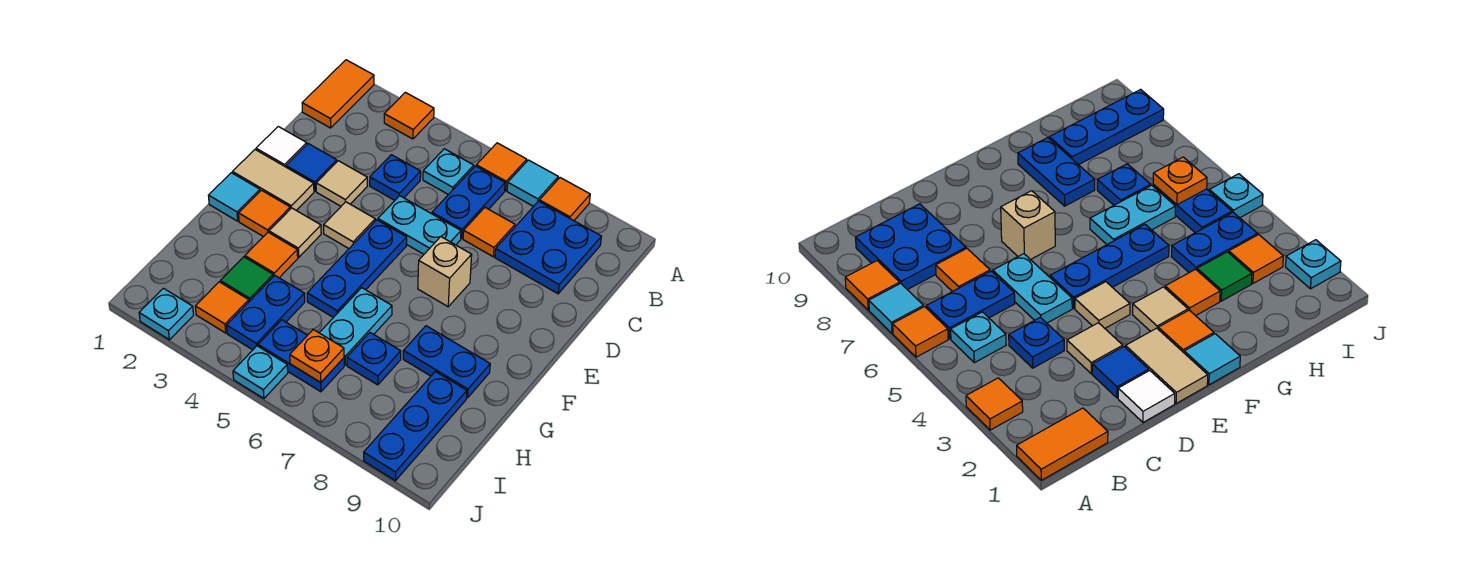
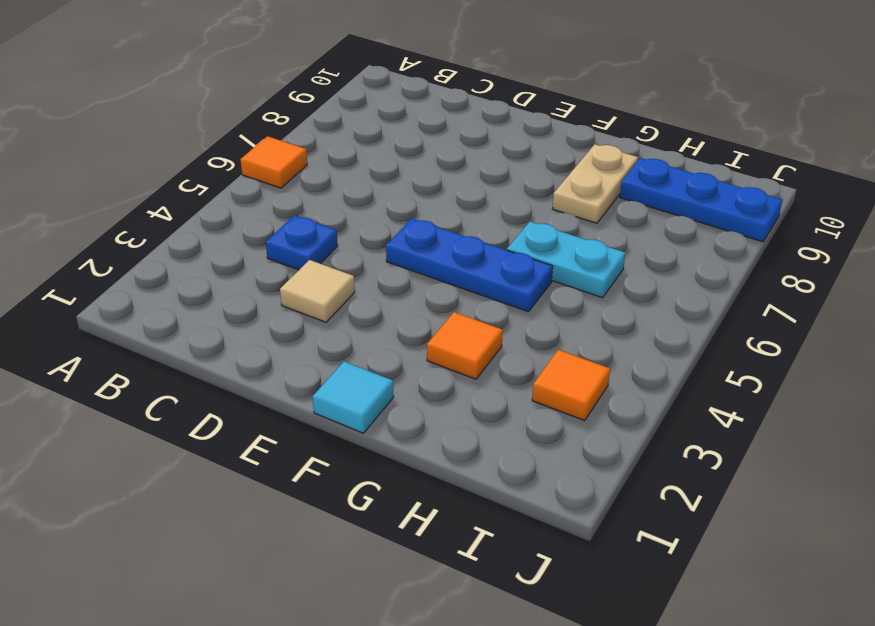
tan plate G8:G9 level 1 -> blue plate G8:G9 level 1
none -> orange tile A1:B1 level 1
none -> orange tile A3 level 1
none -> cyan tile A7 level 1
none -> orange tile A8 level 1

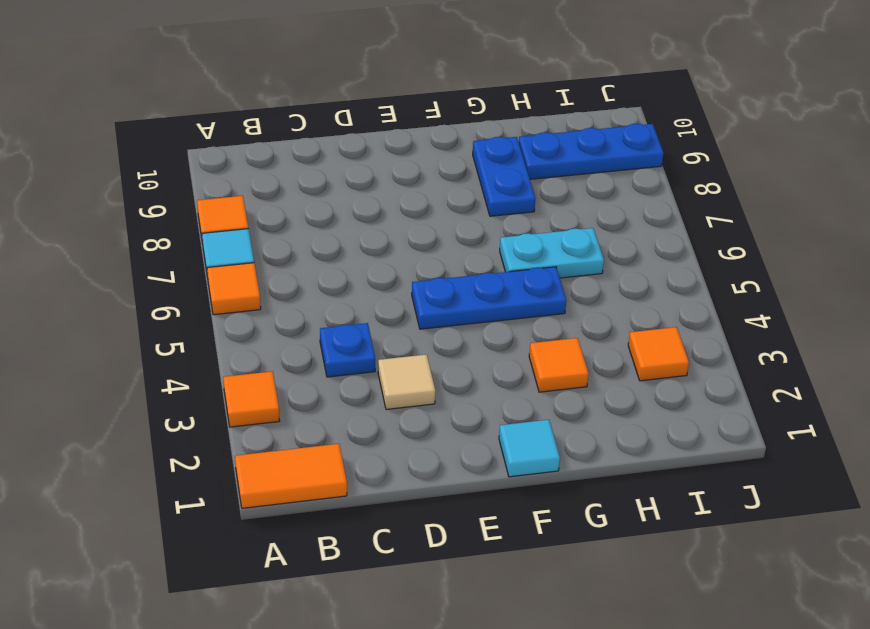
none -> cyan plate B5 level 1
none -> blue plate B6:C6 level 1
none -> blue plate B8:C9 level 1
none -> orange tile C7 level 1

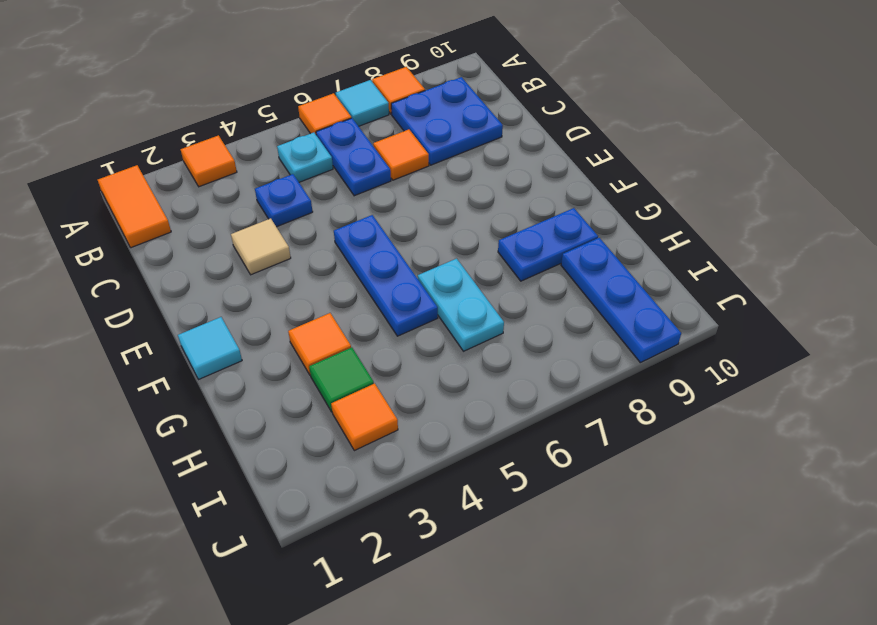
none -> white tile D1 level 1
none -> blue tile D2 level 1
none -> cyan plate D5:D6 level 1
none -> tan tile E1:E2 level 1

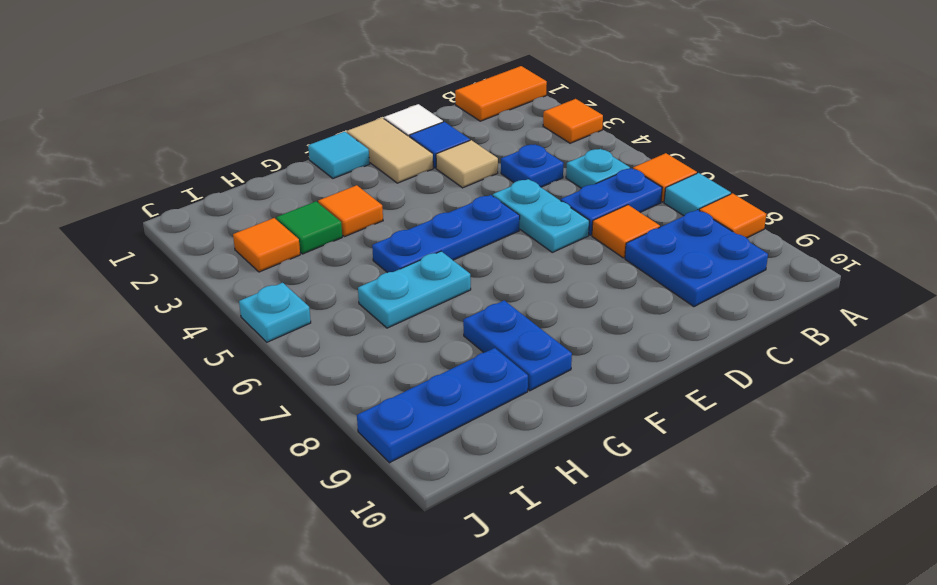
none -> tan tile E4 level 1
none -> tan brick E7 level 1
none -> orange tile F2 level 1
none -> tan tile F3 level 1

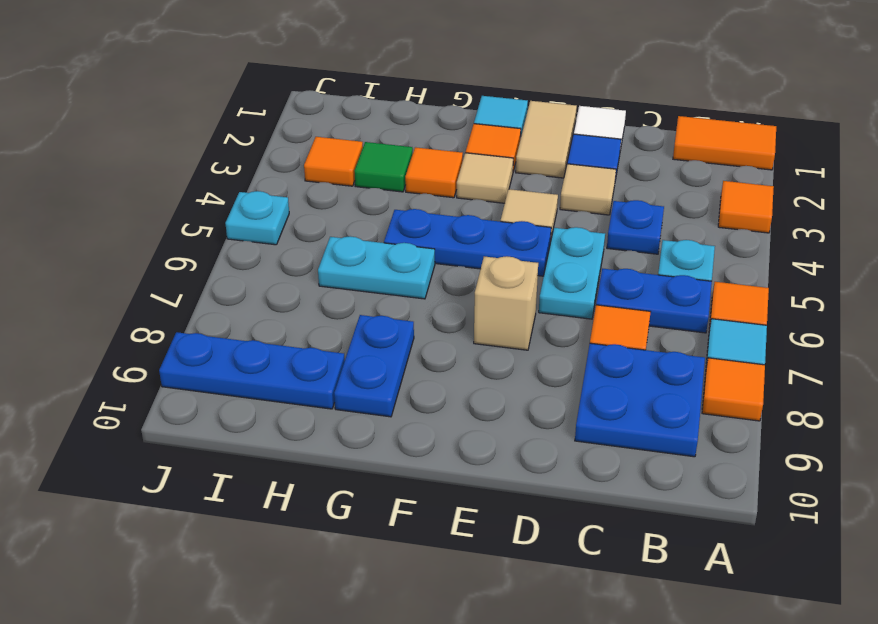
none -> blue plate H4:I4 level 1
none -> blue plate H7 level 1
none -> blue plate I5:I6 level 1
none -> cyan plate J2 level 1

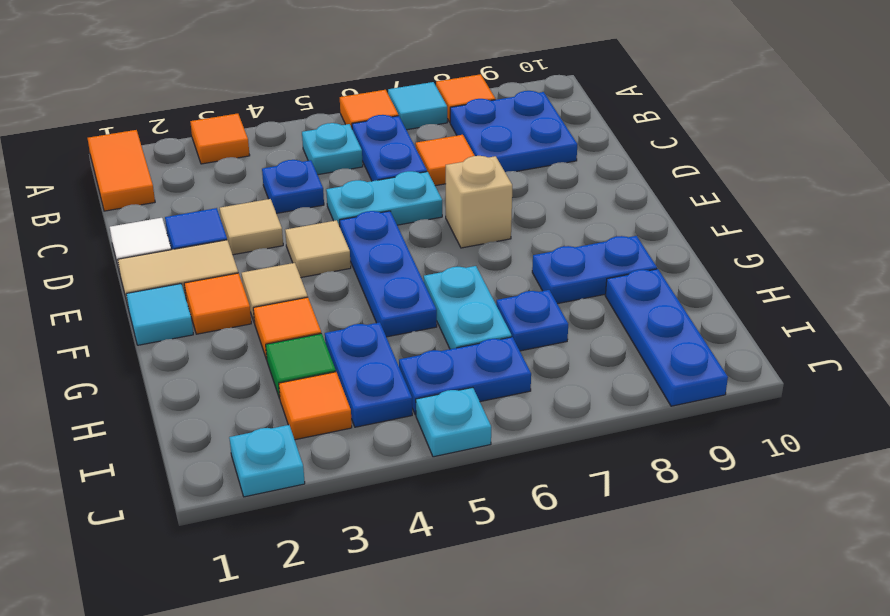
none -> orange plate I6 level 2

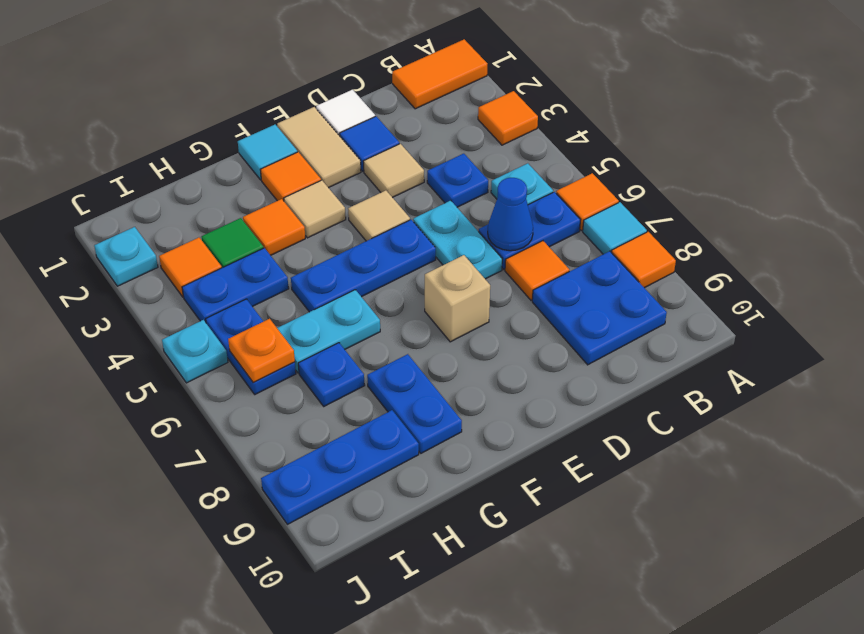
blue cone C6 level 2 -> none

